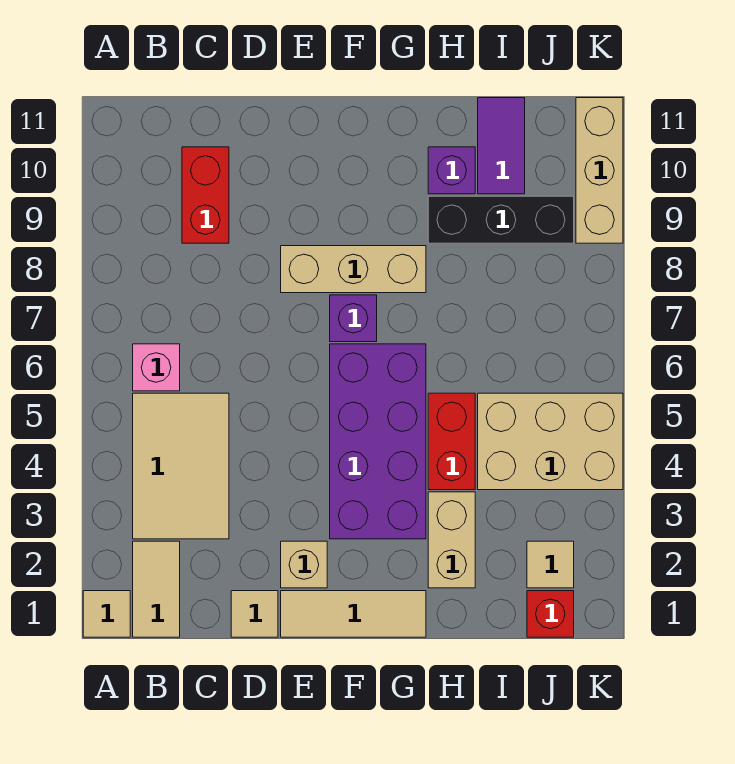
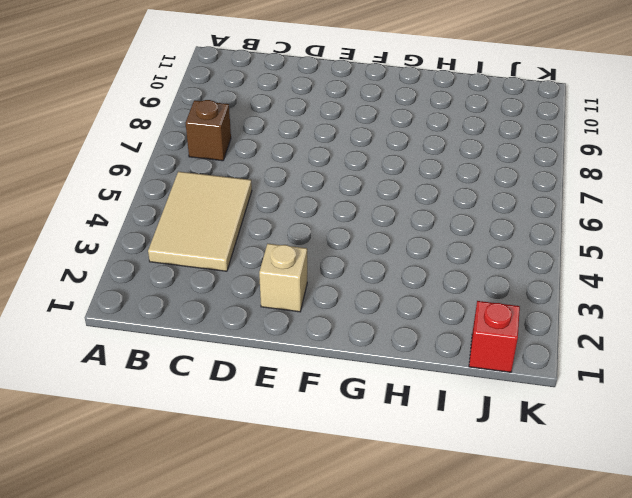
brown brick B7 level 1 -> none
none -> tan tile A1 level 1
none -> tan tile B1:B2 level 1
none -> pink brick B6 level 1

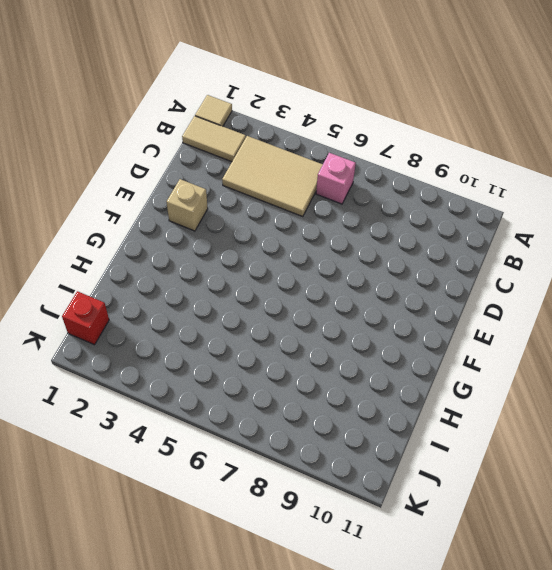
none -> red brick C9:C10 level 1
none -> tan tile D1 level 1
none -> tan tile E1:G1 level 1

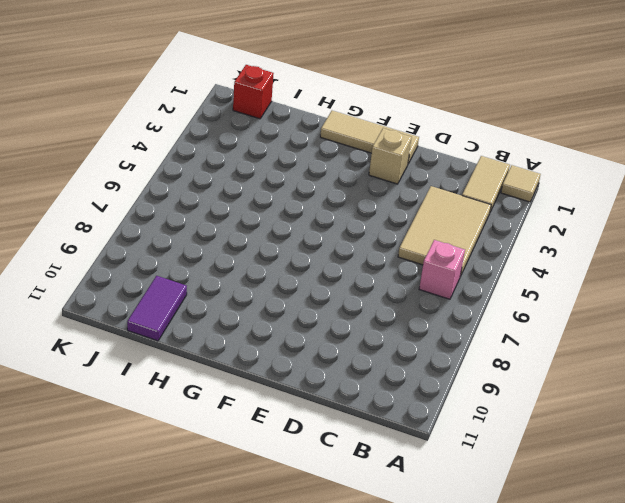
none -> red brick C9:C10 level 1
none -> tan tile D1 level 1
none -> tan brick E8:G8 level 1

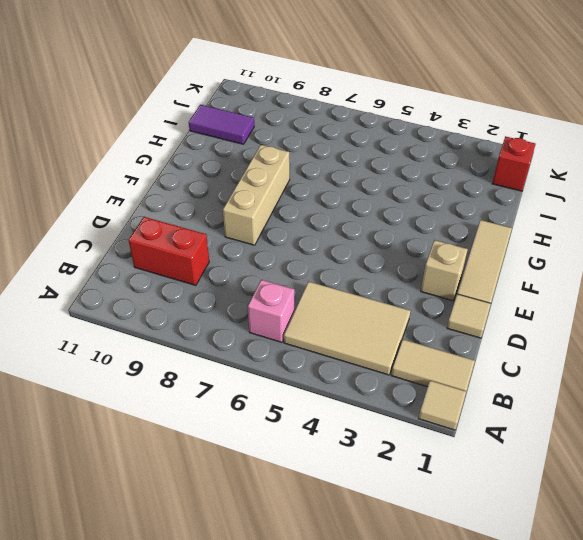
none -> purple brick F3:G6 level 1
none -> purple brick F7 level 1
none -> tan brick H2:H3 level 1

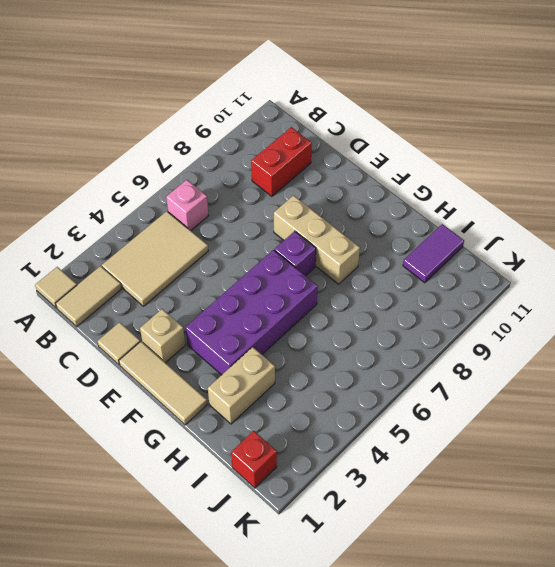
none -> red brick H4:H5 level 1
none -> black brick H9:J9 level 1
none -> purple brick H10 level 1

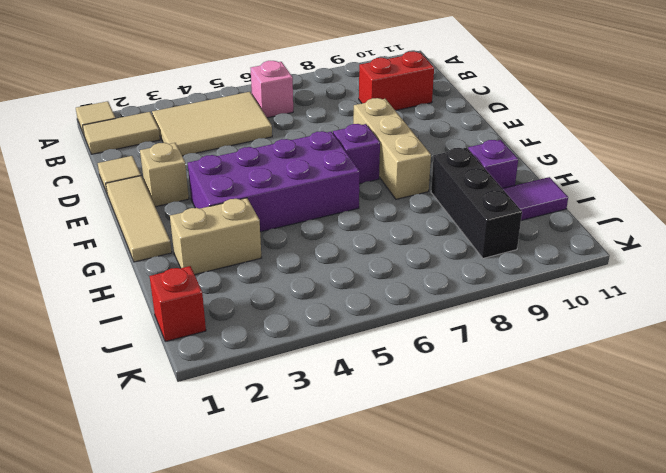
none -> red brick H4:H5 level 1
none -> tan brick I4:K5 level 1
none -> tan tile J2 level 1

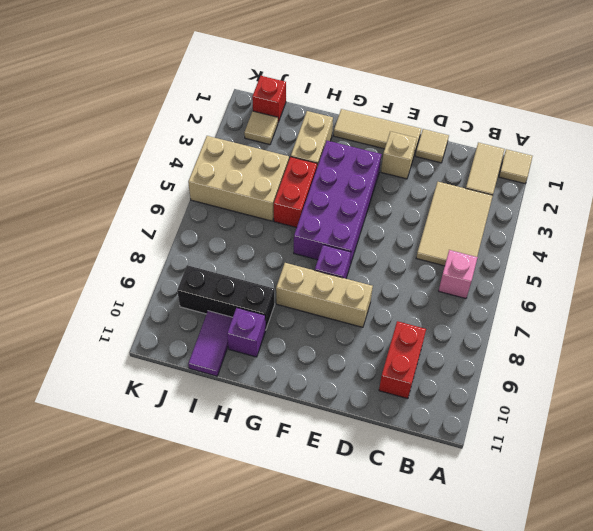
none -> tan brick K9:K11 level 1

